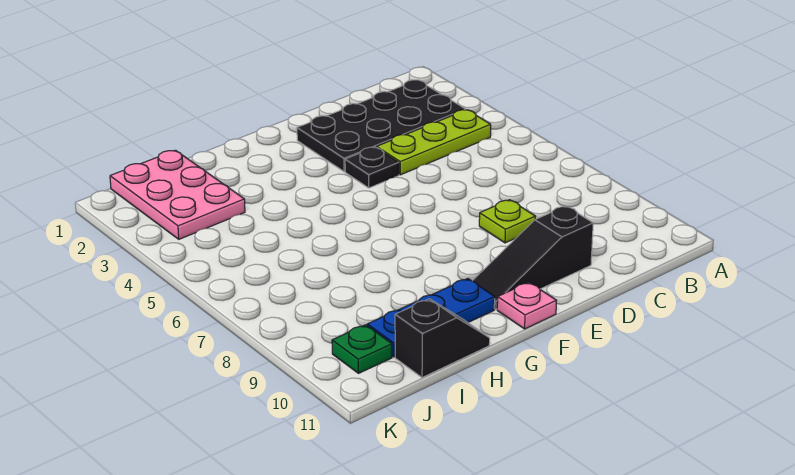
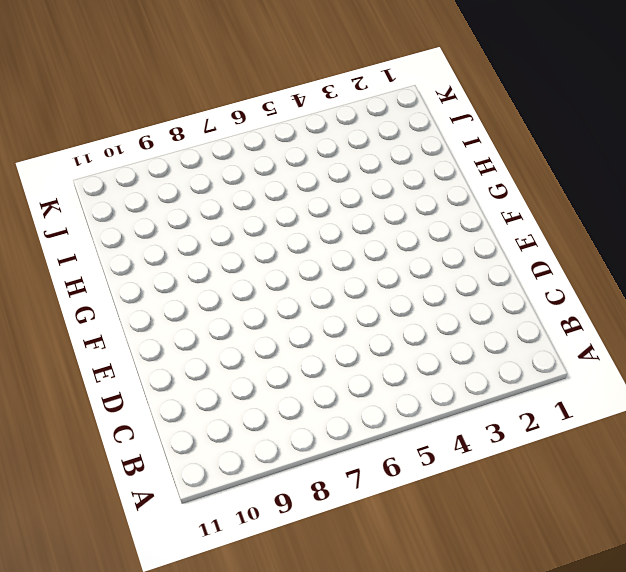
none -> black plate B2:E3 level 1
none -> lime plate B4:D4 level 1

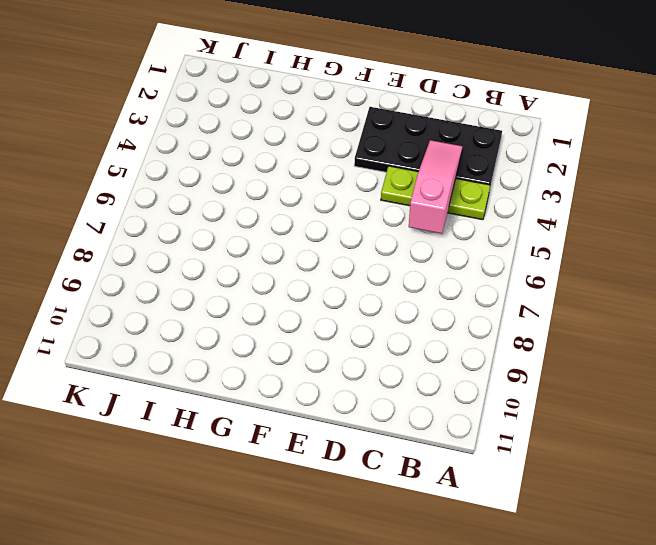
pink slope C3:C5 level 2 top 5 -> none
none -> lime plate D8 level 1
none -> black slope D10:F10 level 1 top D

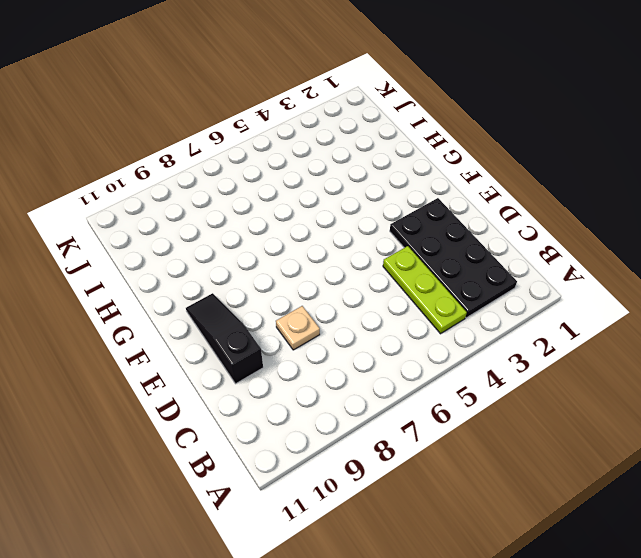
tan plate D8 level 1 -> lime plate D8 level 1
none -> black plate E4 level 1
none -> pink plate F11 level 1

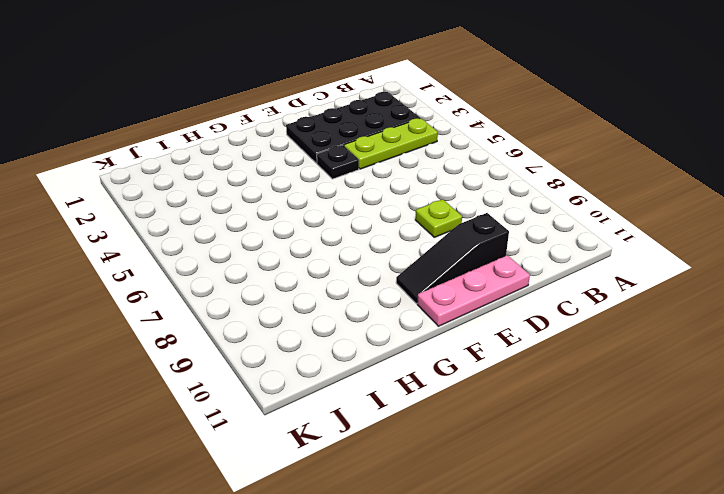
pink plate D11:F11 level 1 -> pink plate F11 level 1
none -> blue plate G10:I10 level 1
none -> black slope H11:I11 level 1 top I

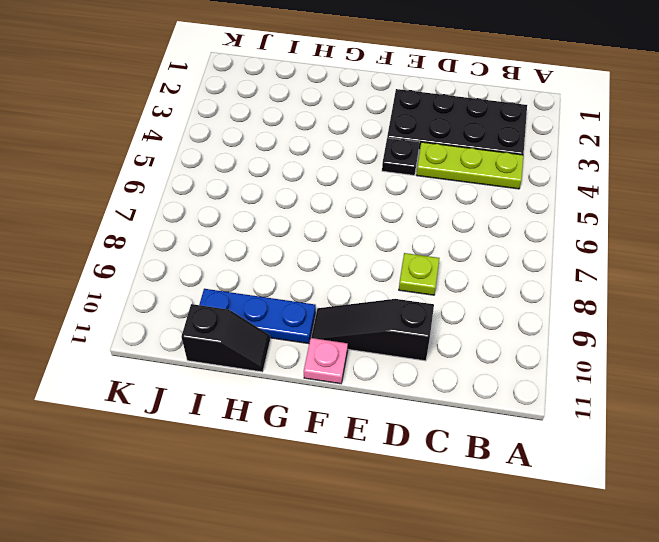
none -> pink plate I1:J3 level 1
none -> green plate J10 level 1

